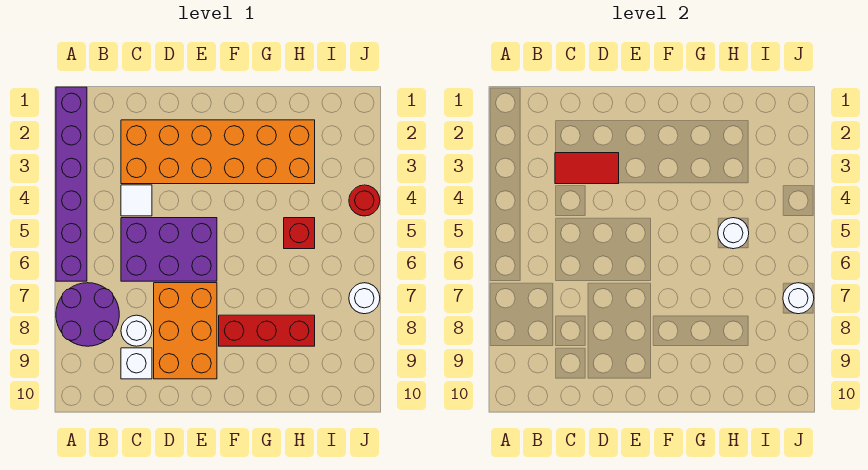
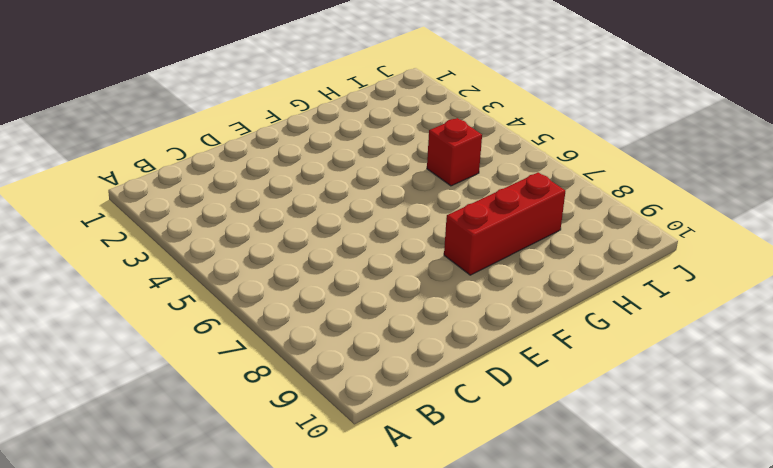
none -> purple brick A1:A6 level 1
none -> purple round brick A7:B8 level 1
none -> orange brick C2:H3 level 1

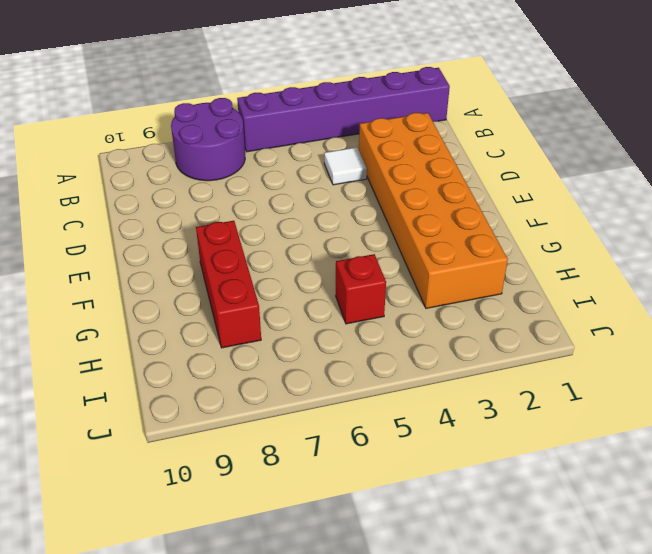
none -> purple brick C5:E6 level 1
none -> white round brick C8 level 1
none -> white brick C9 level 1

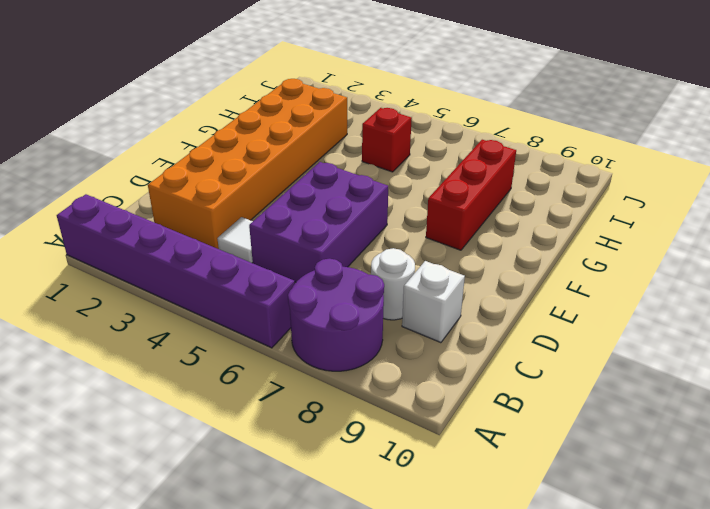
none -> orange brick D7:E9 level 1
none -> red round brick J4 level 1
none -> white round brick J7 level 1

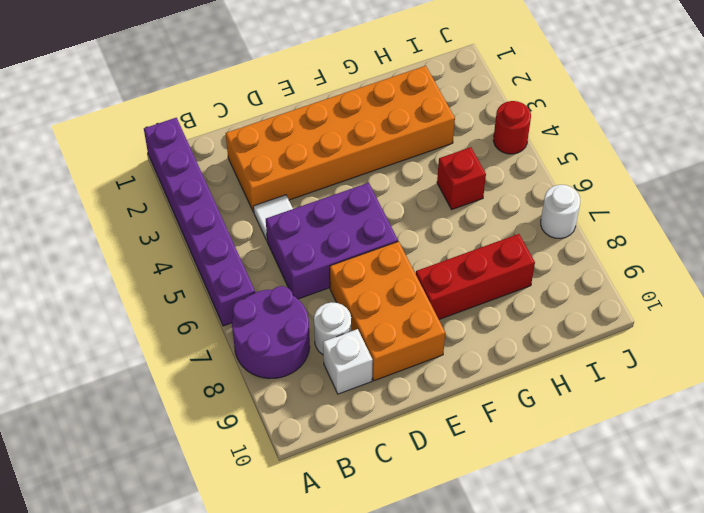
none -> red tile C3:D3 level 2
none -> white round brick H5 level 2
none -> white round brick J7 level 2

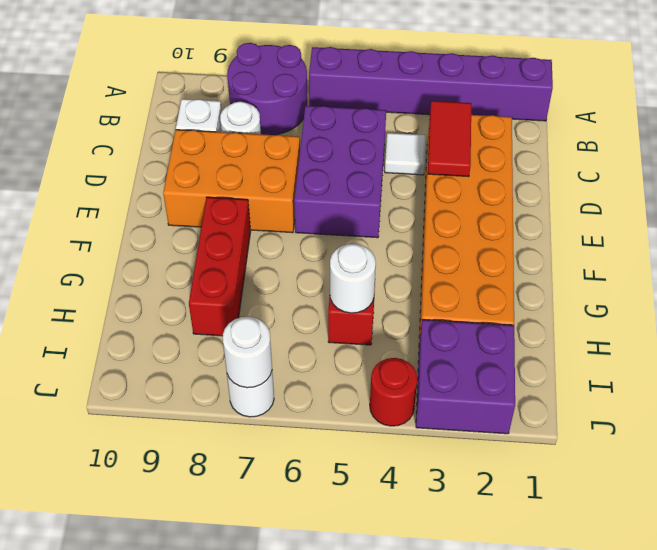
purple brick I2:J3 level 1 -> none

